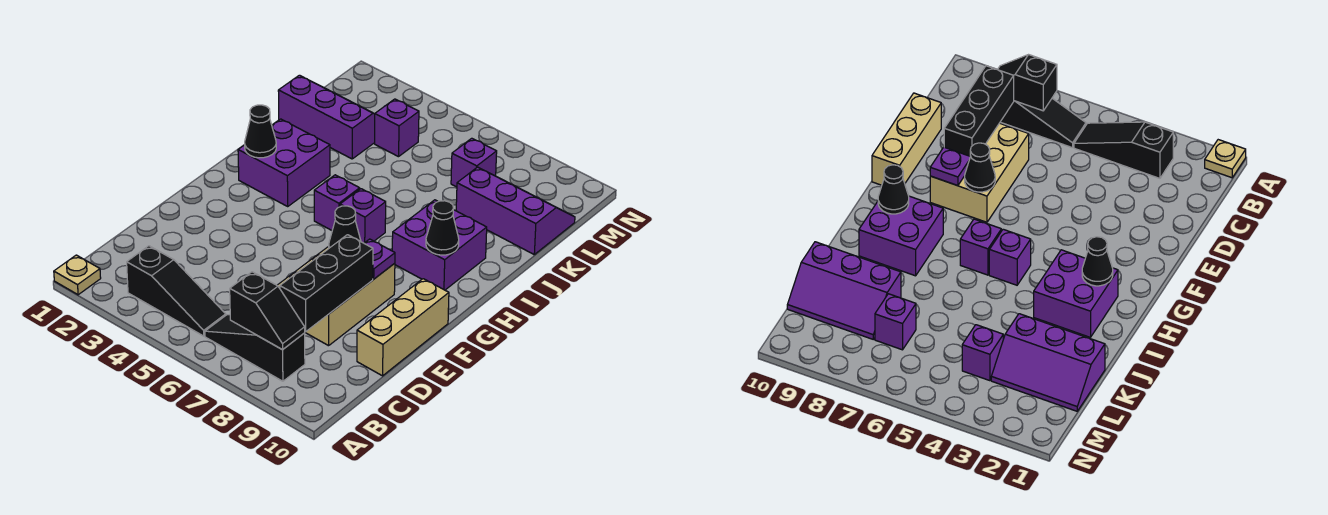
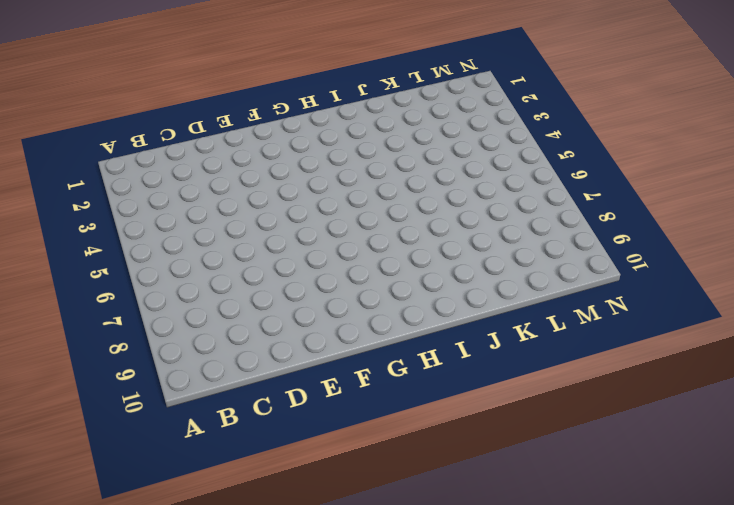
none -> tan plate A1 level 1
none -> black slope B3:B5 level 1 top 3
none -> black slope B6:B8 level 1 top 8

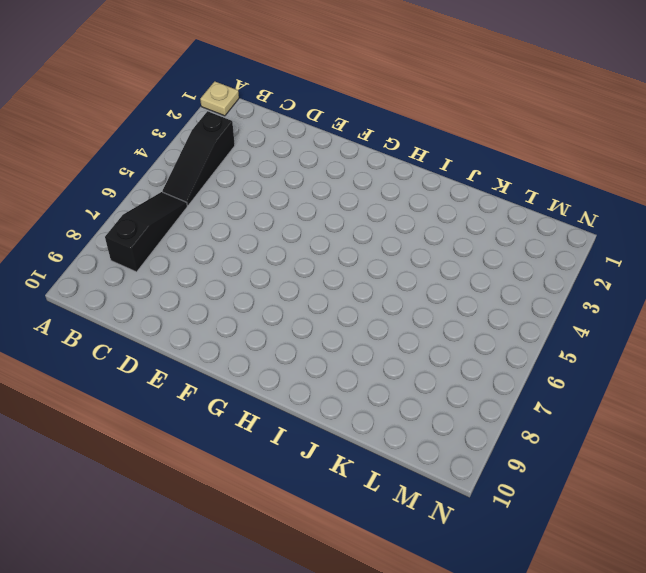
none -> tan brick D7:F8 level 1
none -> tan brick D10:F10 level 1
none -> purple brick H2:I3 level 1

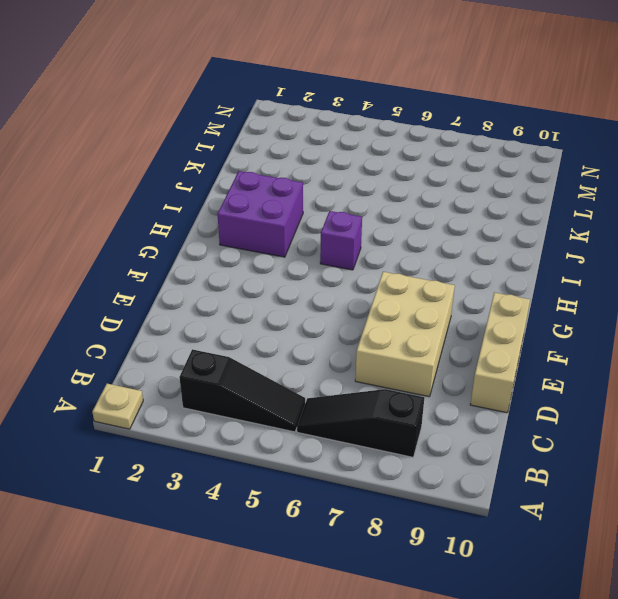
none -> purple brick H6 level 1
none -> purple brick H8:I9 level 1
none -> purple slope K1:L3 level 1 top K

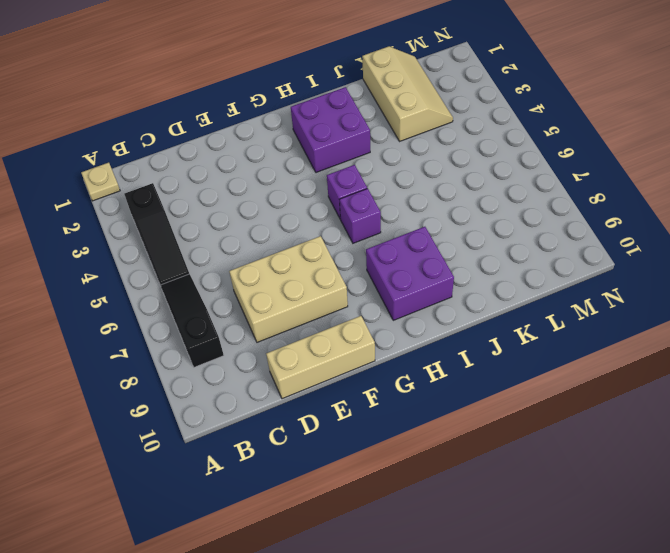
tan slope K1:L3 level 1 top K -> purple slope K1:L3 level 1 top K
none -> purple slope K8:L10 level 1 top K
none -> purple brick L4 level 1
none -> purple brick L7 level 1

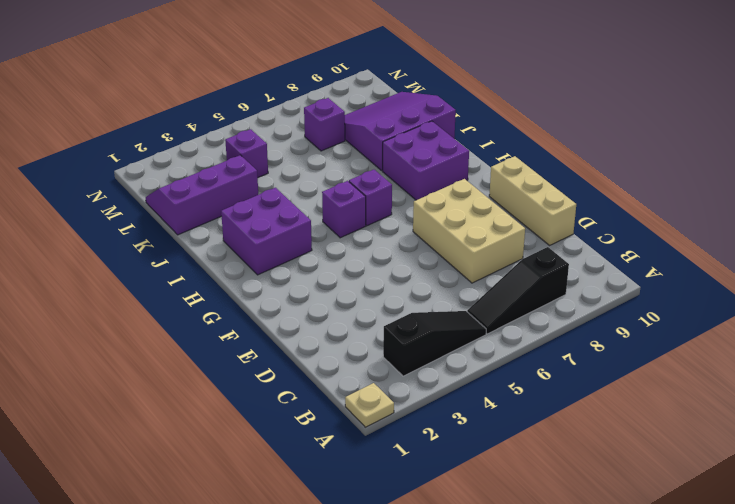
purple slope J8:L10 level 1 top J -> purple slope K8:L10 level 1 top K
none -> black slope B7:B8 level 2 top 7
none -> black brick C8:E8 level 2
none -> black cone F7 level 2

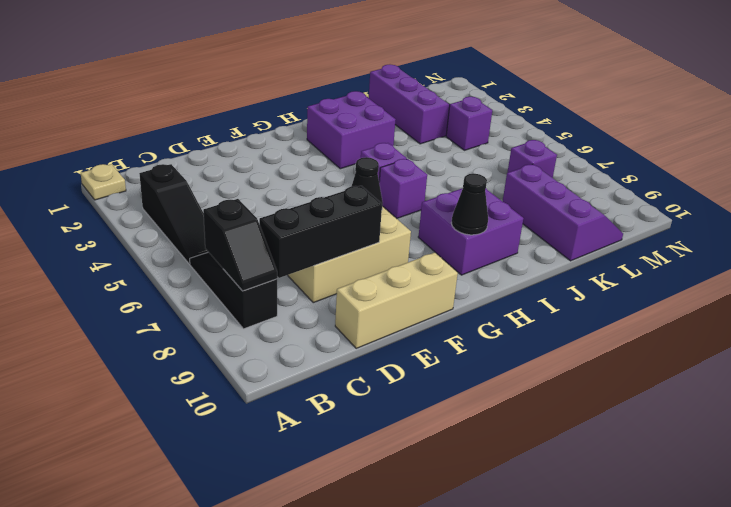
none -> purple plate F8 level 2
none -> black cone H2 level 2

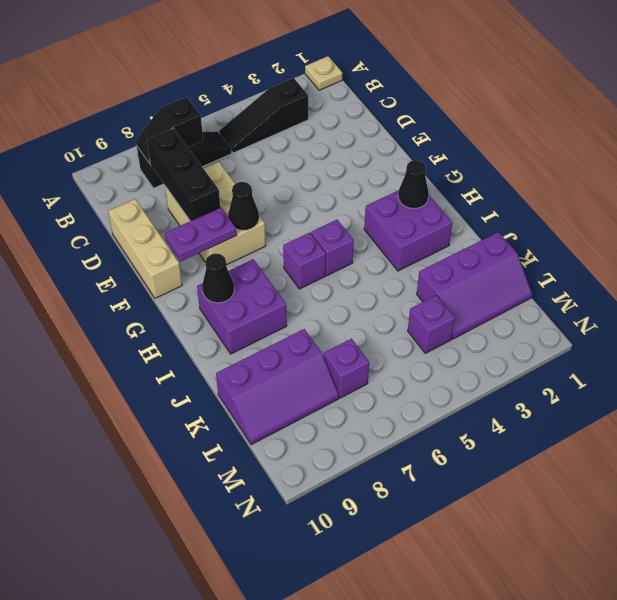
purple plate F8:F9 level 2 -> purple plate F8 level 2

